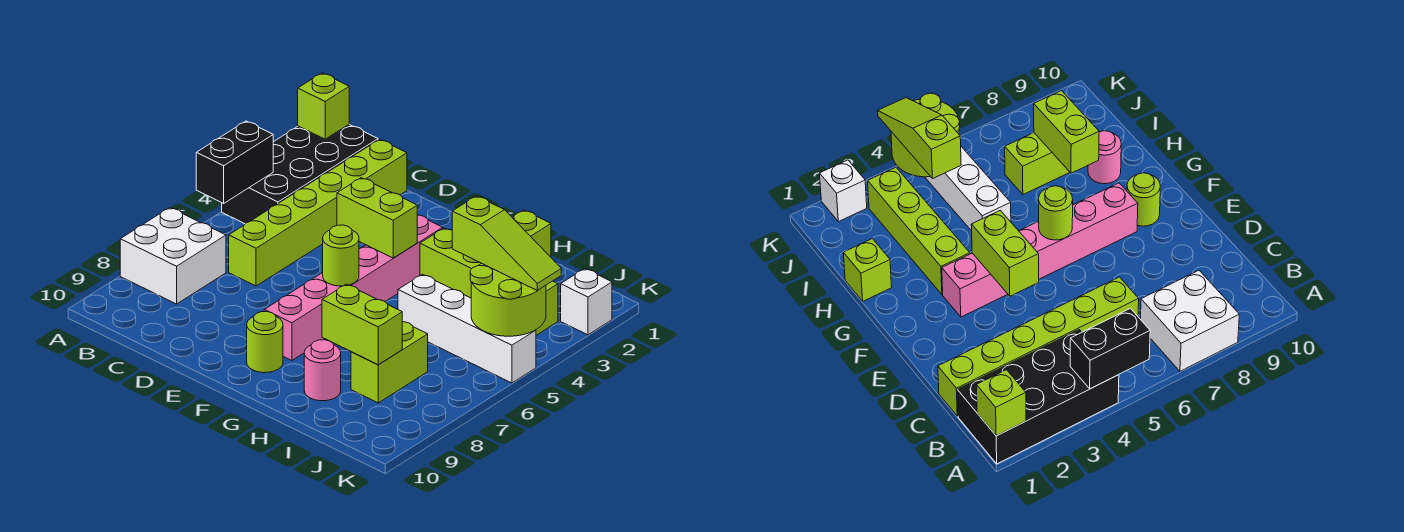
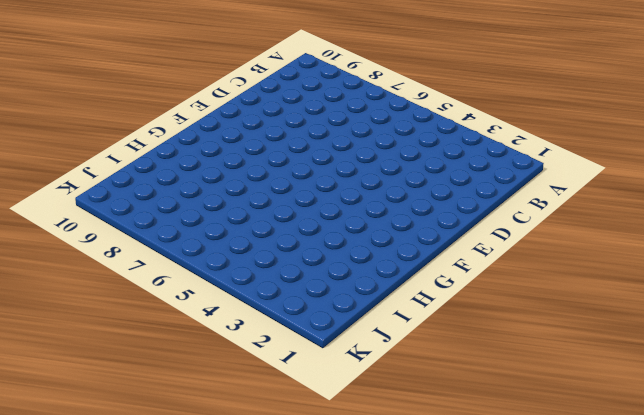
none -> black brick A1:B4 level 1
none -> white brick A7:B8 level 1
none -> lime brick C1:C6 level 1

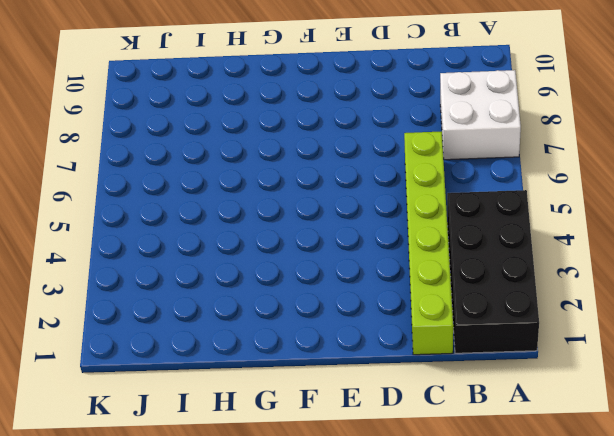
none -> pink brick F3:F8 level 1
none -> lime round brick F9 level 1
none -> lime brick G3:J3 level 1

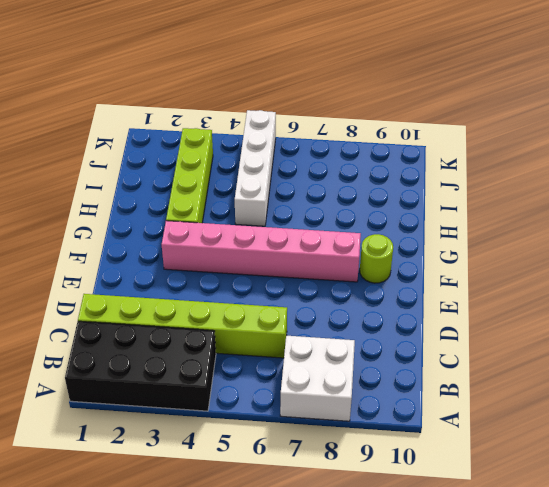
none -> lime brick H1 level 1
none -> pink round brick H9 level 1
none -> lime brick I7:I8 level 1

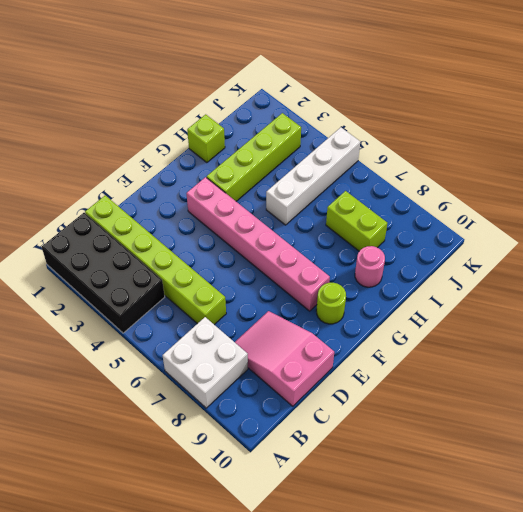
pink slope C8:D10 level 1 top 10 -> none
none -> white brick K2 level 1
none -> lime brick A1 level 2
none -> black brick A4:A5 level 2

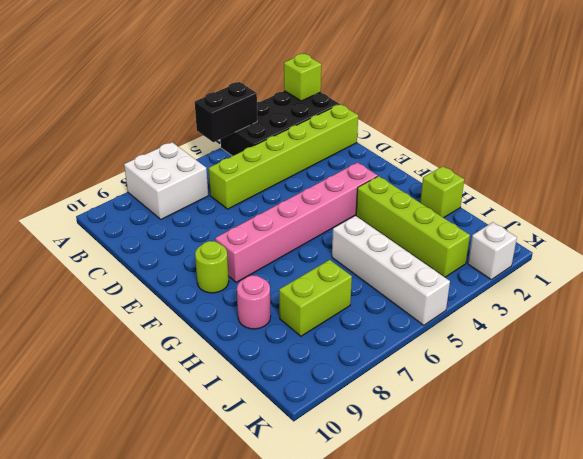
none -> lime brick E4:F4 level 2
none -> lime round brick F6 level 2
none -> lime brick H8:I8 level 2

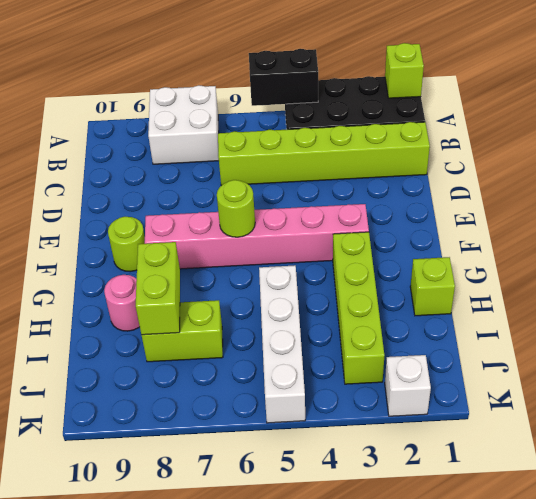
none -> lime brick E4:F4 level 2
none -> lime round brick J4:K5 level 2
none -> lime slope I4:K4 level 3 top I

